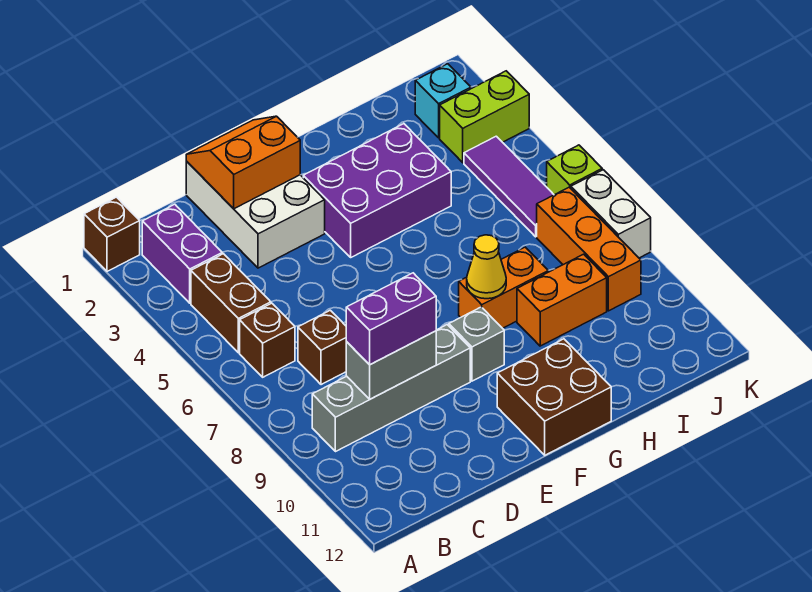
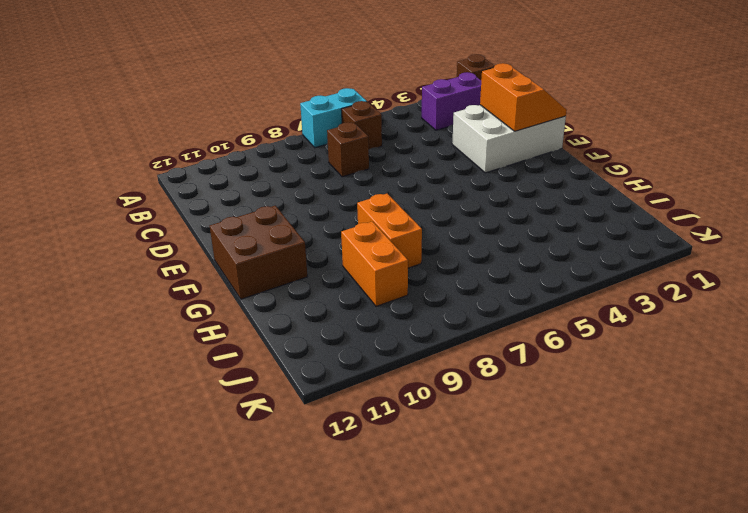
cyan brick A6:A7 level 1 -> none
none -> brown brick B4:B5 level 1
none -> grey brick B9:E9 level 1
none -> purple brick F3:H4 level 1

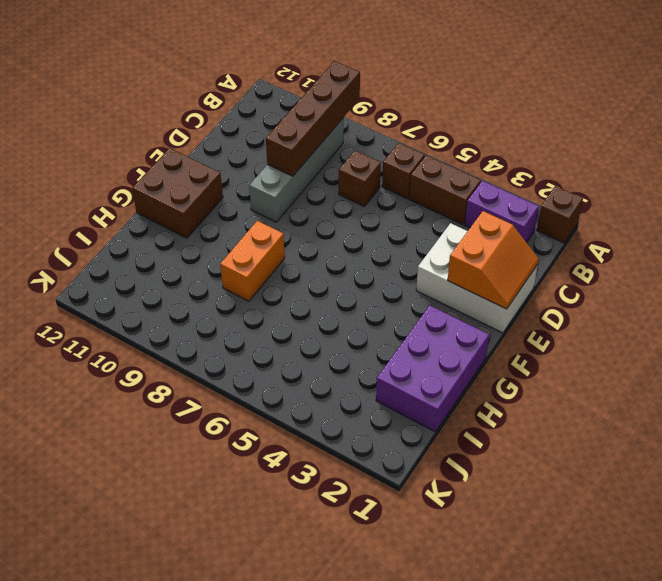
brown brick A9:D9 level 2 -> grey brick C9:D9 level 2
purple brick G1:I2 level 1 -> purple brick F3:H4 level 1
none -> grey brick F9 level 1
none -> orange brick H9:I9 level 1
none -> cyan brick J2 level 1

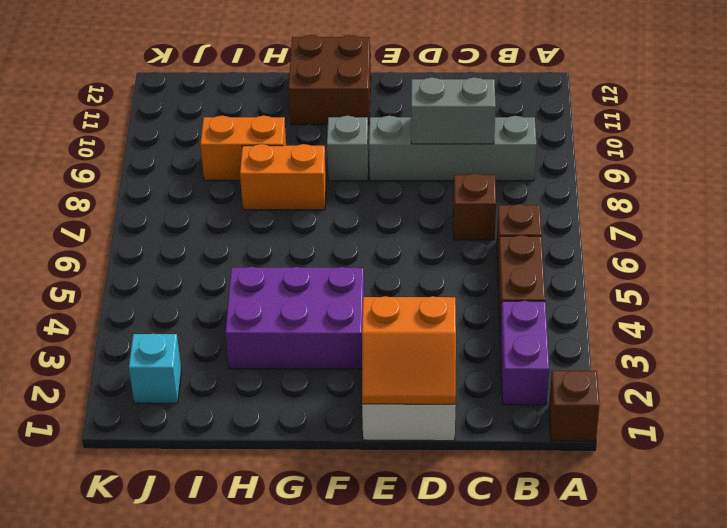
none -> lime brick J3:K3 level 1
none -> purple tile J4:J6 level 1
none -> orange brick J7:J9 level 1

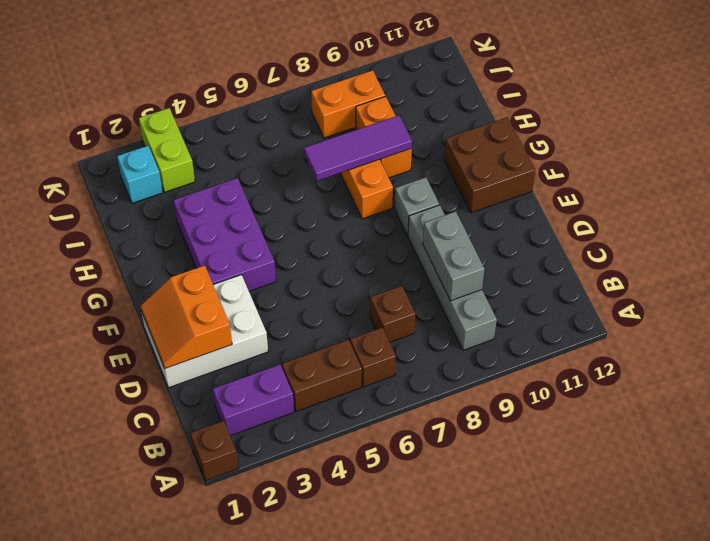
purple tile H7:H9 level 2 -> purple tile J4:J6 level 1
orange brick J8:J9 level 1 -> orange brick J7:J9 level 1
none -> lime brick K6 level 1
none -> white brick K7:K8 level 1
none -> yellow cone G8 level 2

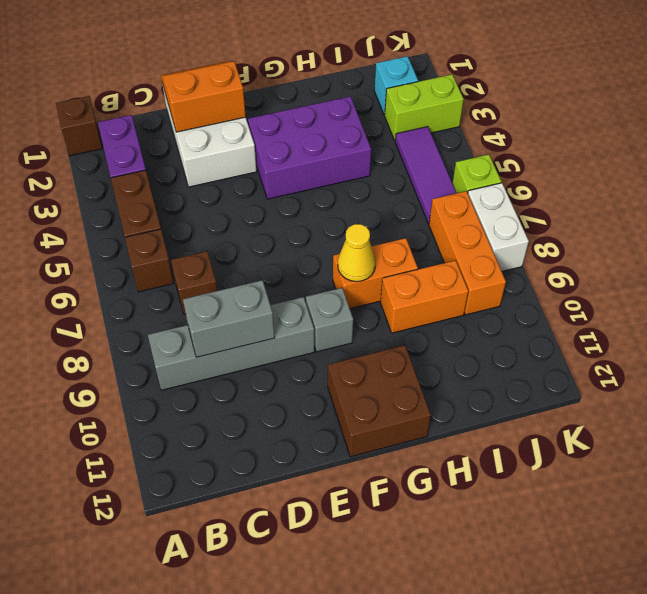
none -> purple brick C9:D9 level 3

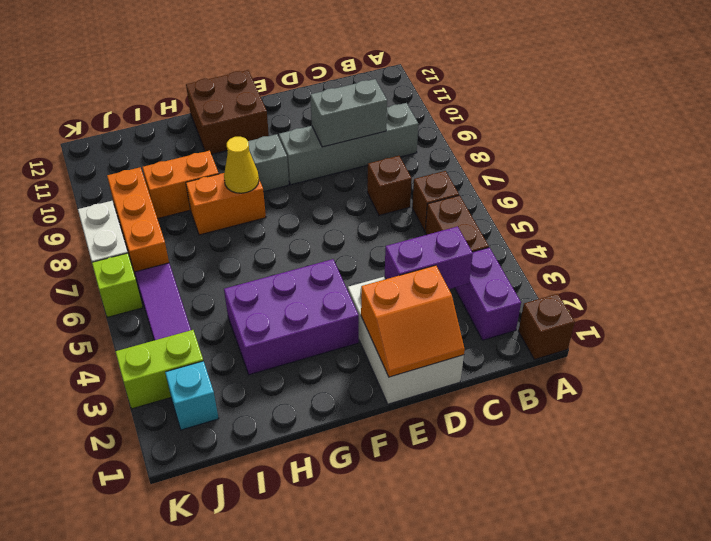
purple brick C3:D3 level 2 -> purple brick C9:D9 level 3

